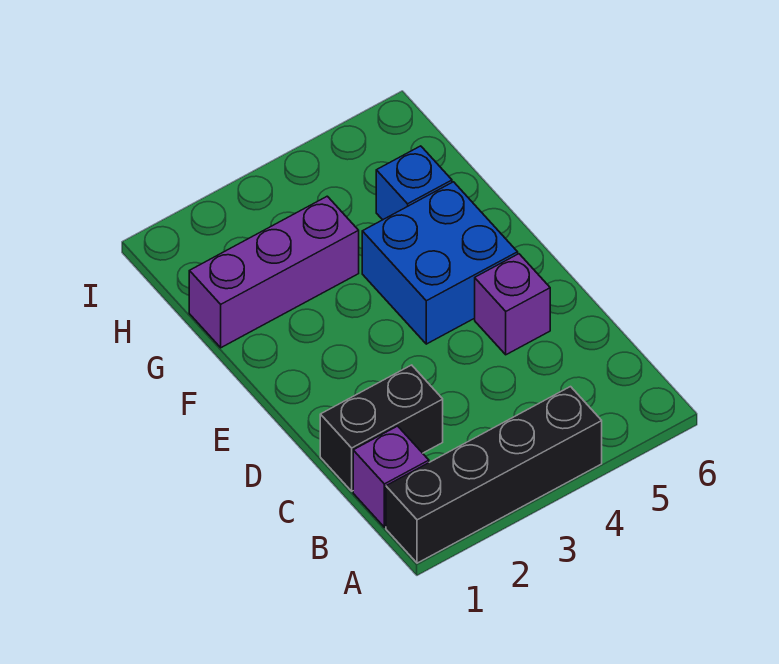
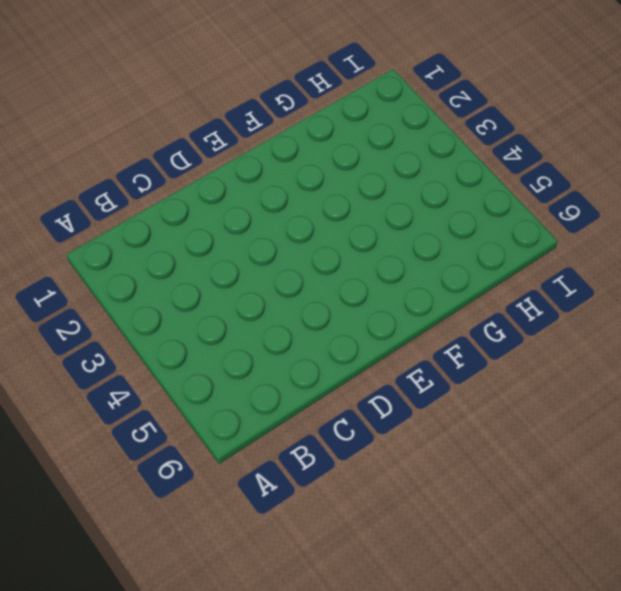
none -> black brick A1:A4 level 1
none -> purple brick B1 level 1

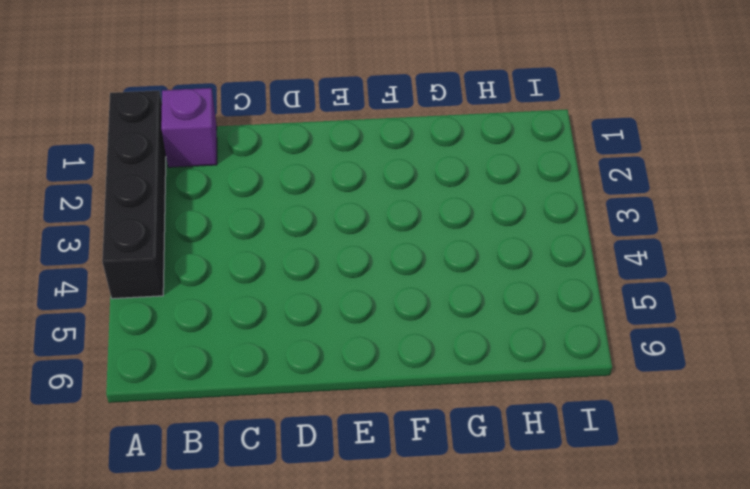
none -> black brick C1:C2 level 1
none -> purple brick D5 level 1

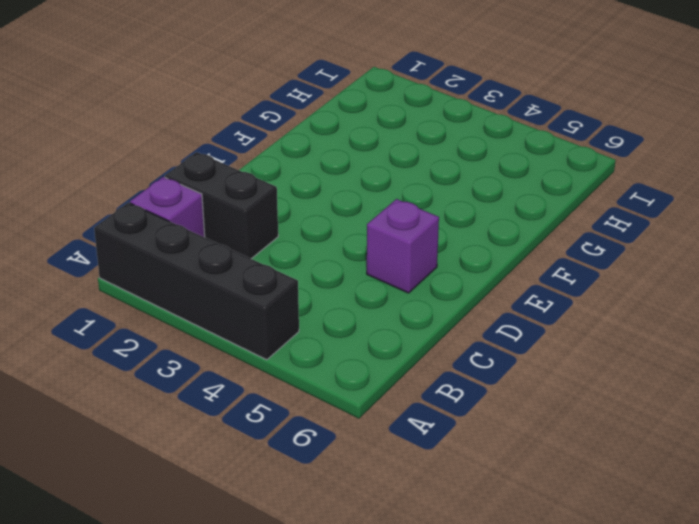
none -> blue brick E4:F5 level 1
none -> purple brick G1:G3 level 1

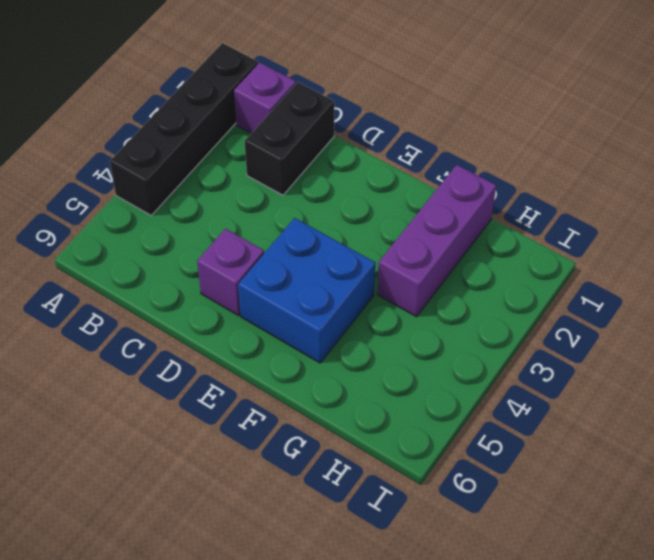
none -> blue brick G5 level 1

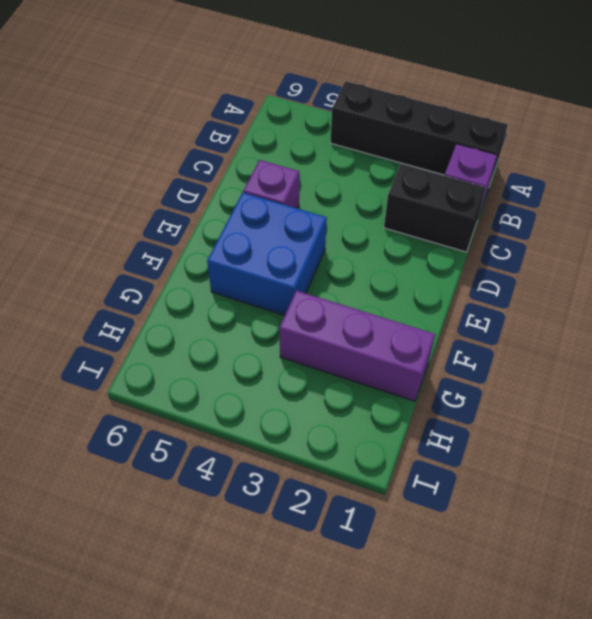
none -> blue brick G5 level 1

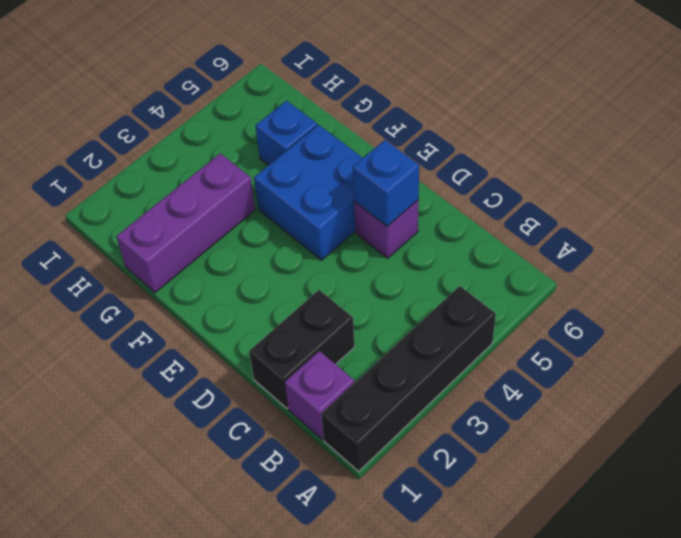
blue brick D5 level 2 -> none

